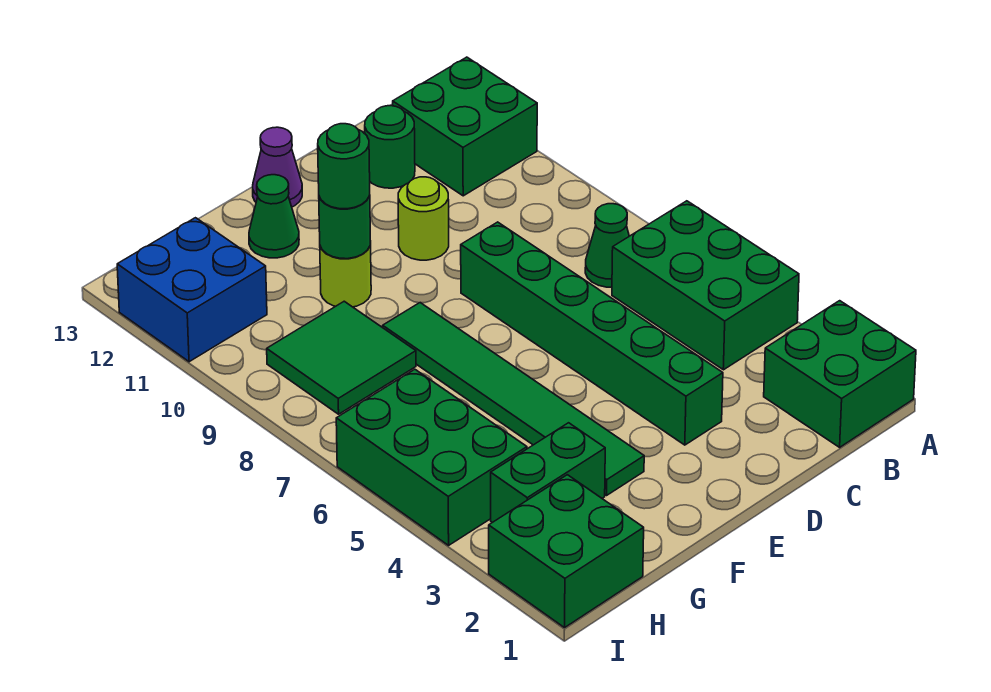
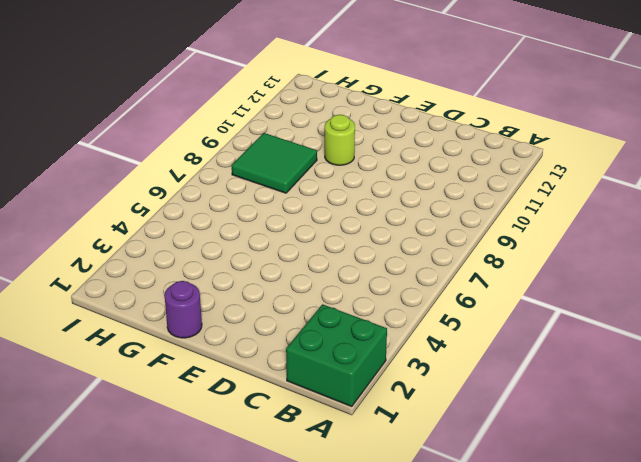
purple round brick F1 level 1 -> none
none -> green brick A4:B6 level 1
none -> green brick A11:B12 level 1
none -> green cone B7 level 1

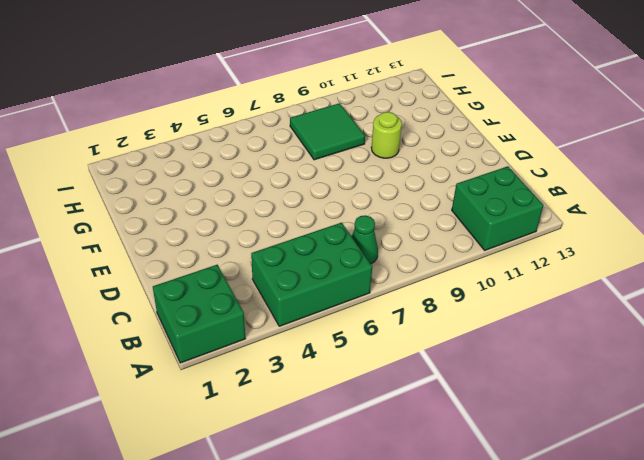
none -> green round brick C12 level 1
none -> green brick D3:D8 level 1
none -> lime round brick D10 level 1

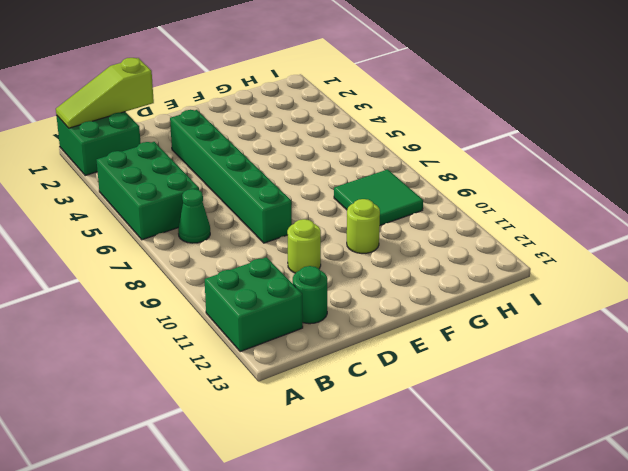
lime slope A1:C1 level 2 top C -> none
none -> purple cone E13 level 1
none -> green tile F3:F8 level 1
none -> green cone F12 level 1

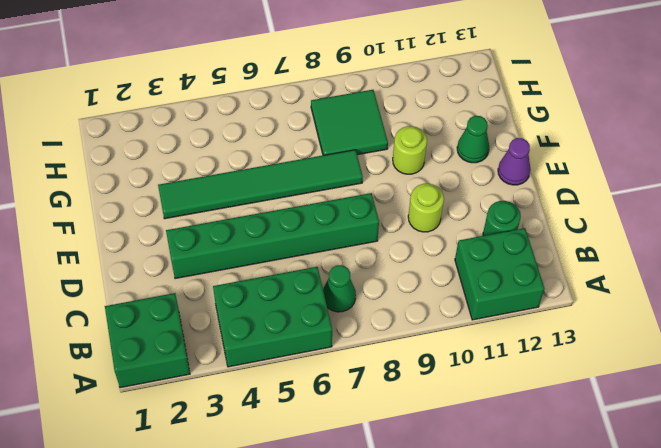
none -> green brick G3:H3 level 1
none -> green brick H1:I2 level 1
none -> green brick H4:I6 level 1

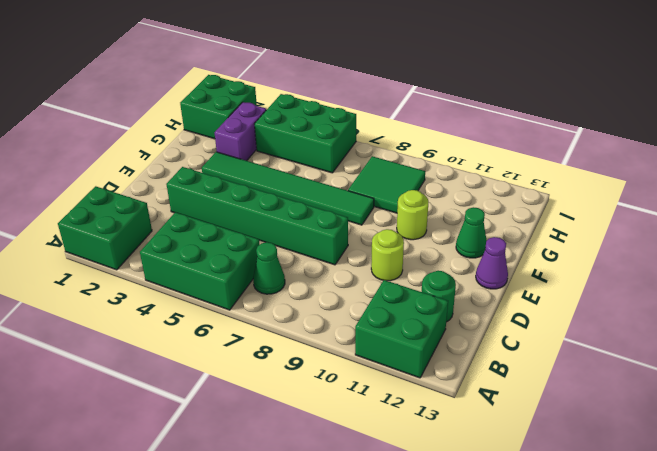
purple brick G3:H3 level 1 -> green brick G3:H3 level 1
none -> blue brick H11:I12 level 1
none -> green round brick F10 level 2
none -> green round brick F10 level 3

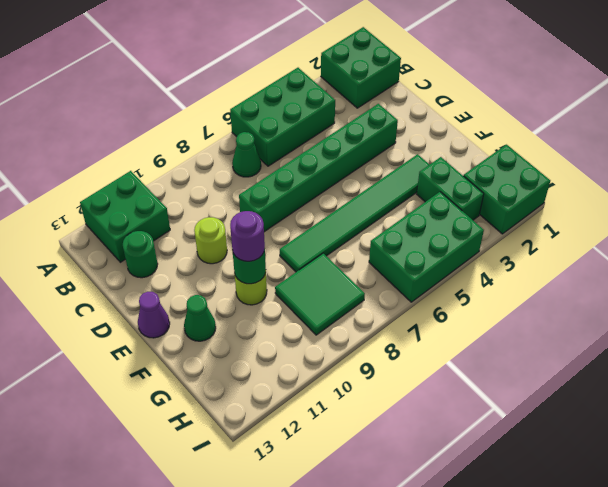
purple round brick F10 level 3 -> green round brick F10 level 3
none -> blue brick H11:I12 level 1

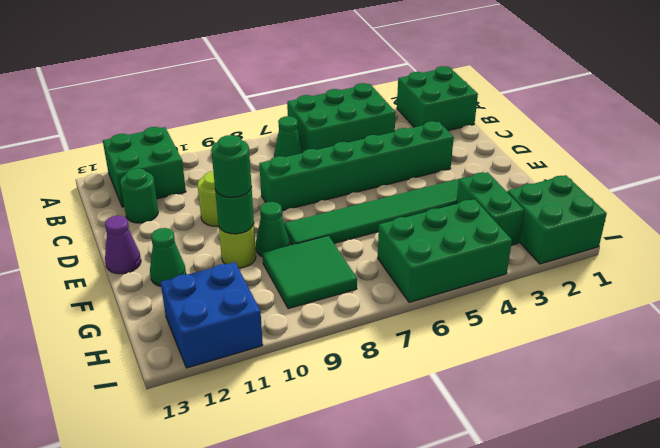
green cone F9 level 1 -> none

